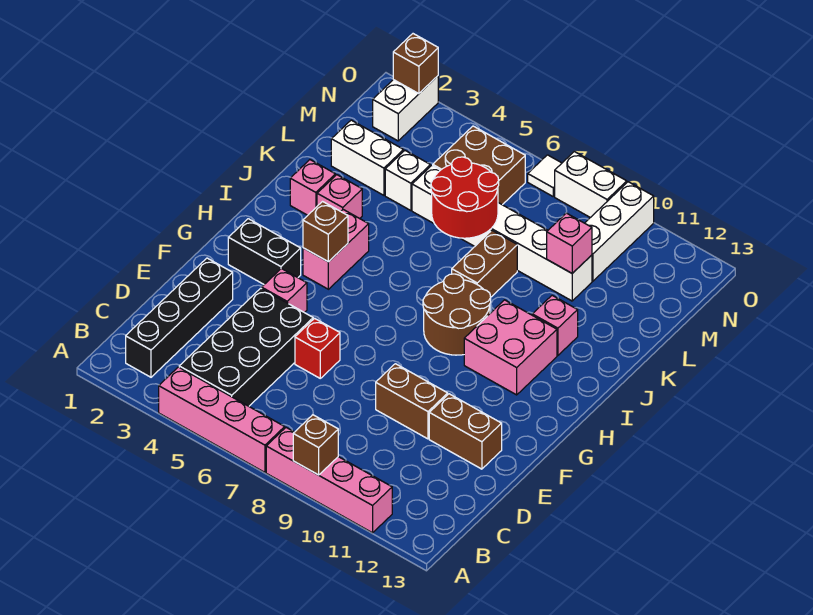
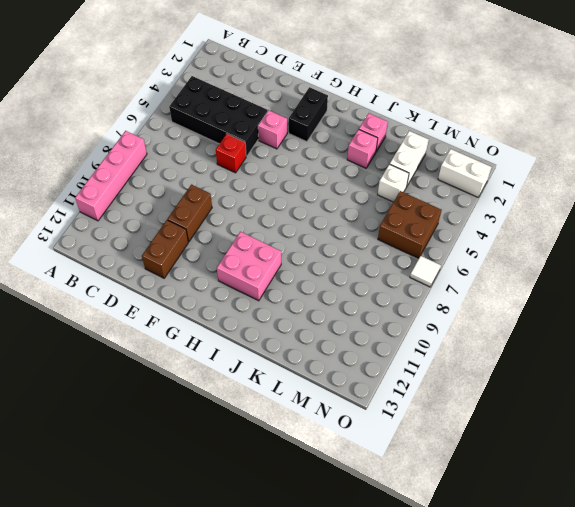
none -> pink brick A4:A7 level 1
none -> black brick B2:E2 level 1
none -> pink brick H4:I4 level 1

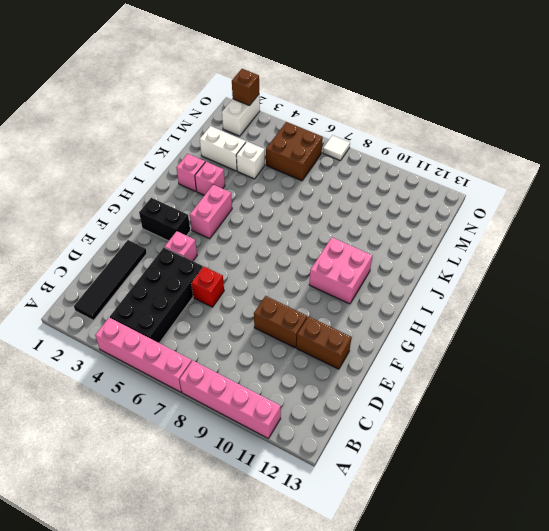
black tile B2:E2 level 1 -> black brick B2:E2 level 1
none -> brown round brick H8:I9 level 1
none -> brown brick J8:K8 level 1
none -> pink brick J11 level 1

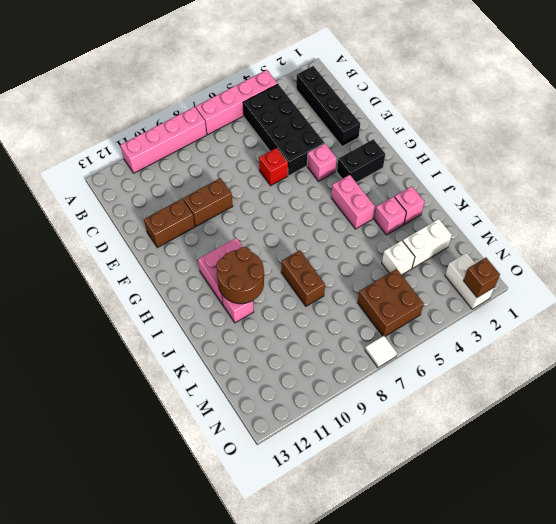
brown round brick I10:J11 level 2 -> brown round brick H8:I9 level 1
none -> white brick L5:L10 level 1
none -> white brick M10:O10 level 1
none -> white brick O8:O9 level 1

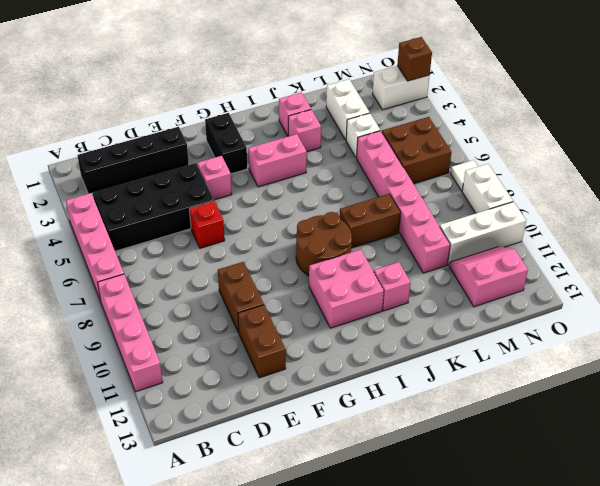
pink brick L5:L10 level 1 -> white brick L5:L10 level 1
pink slope M11:N12 level 1 top 12 -> none
none -> brown brick A9 level 2
none -> brown brick H4 level 2
none -> red round brick K6:L7 level 2

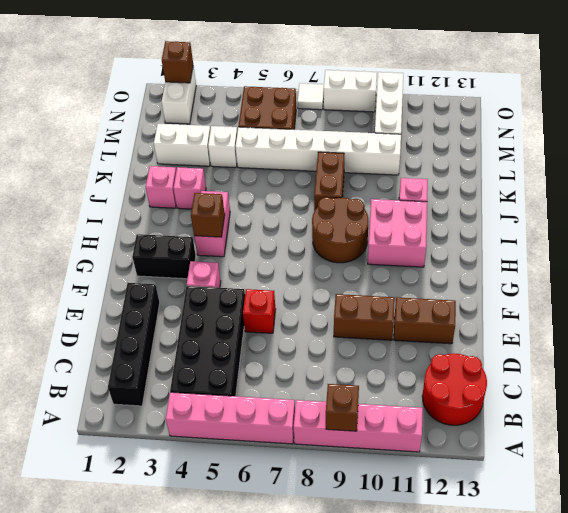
red round brick B12:C13 level 1 -> red round brick K6:L7 level 2
none -> pink brick L10 level 2

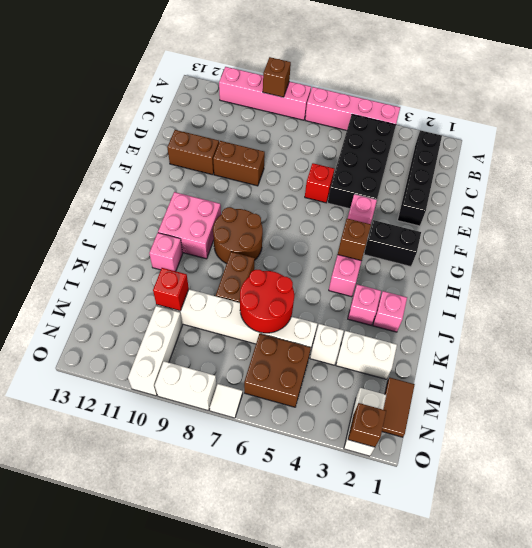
red brick L10 level 2 -> pink brick L10 level 2
brown tile M1:N1 level 1 -> none

